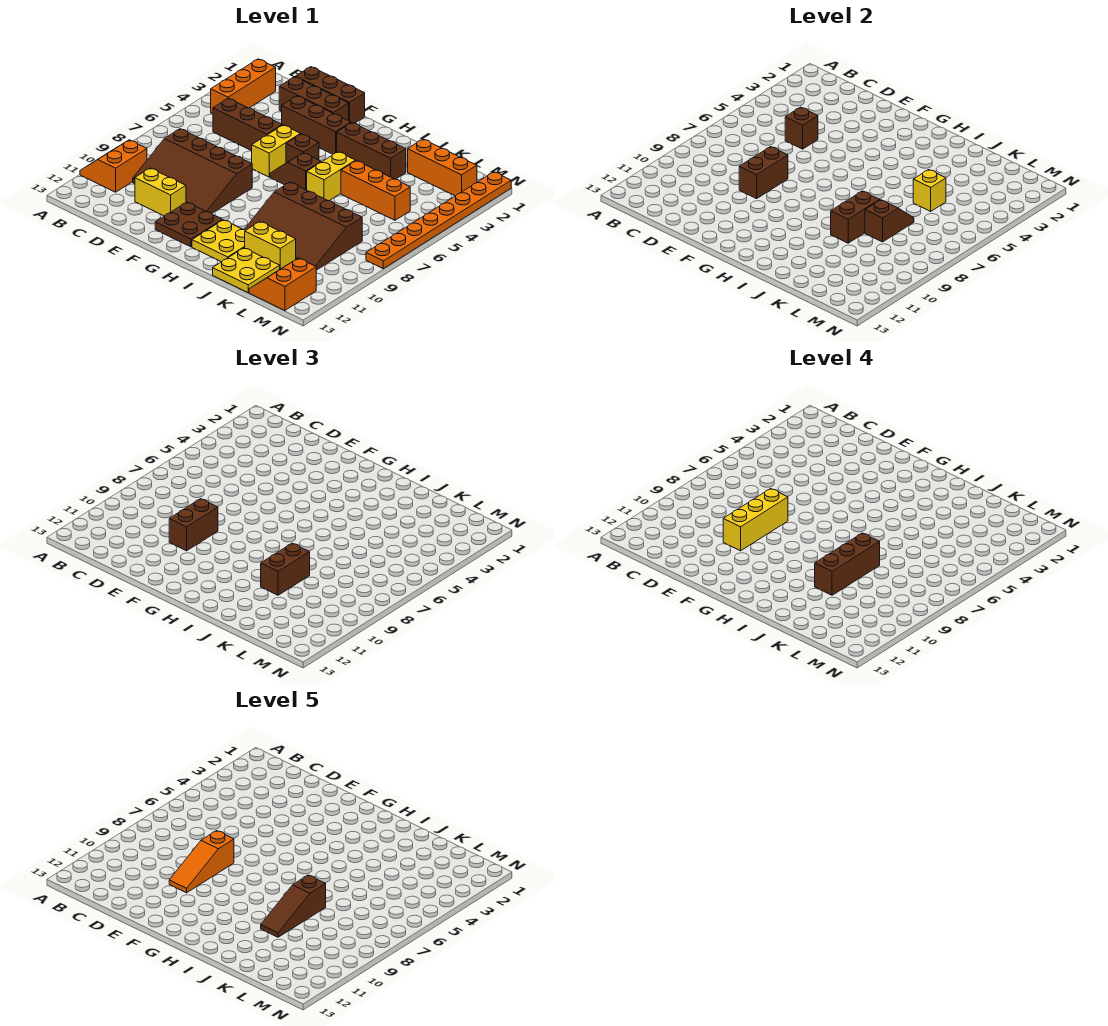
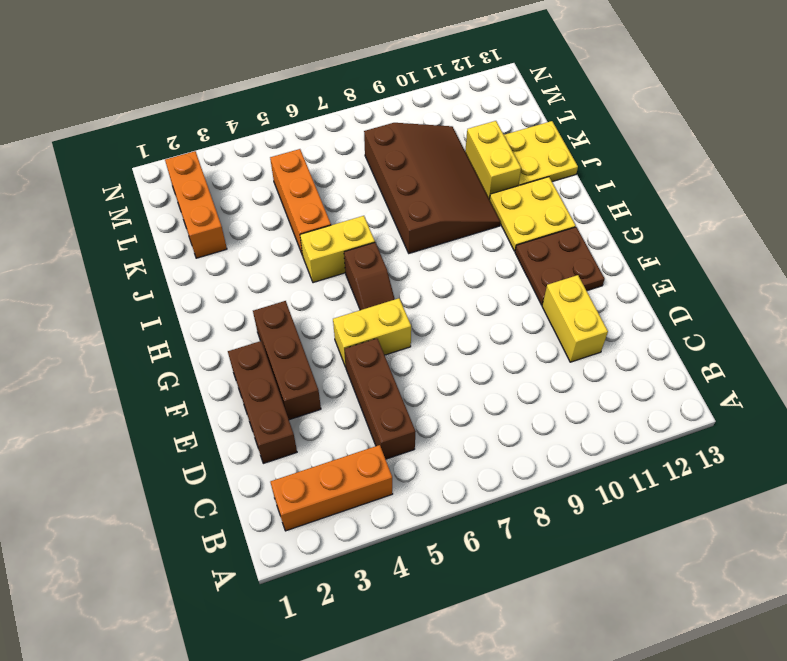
none -> orange slope A10:B11 level 1 top B
none -> brown slope C8:F10 level 1 top 8
none -> brown brick D1:F1 level 1
none -> brown brick G5 level 1

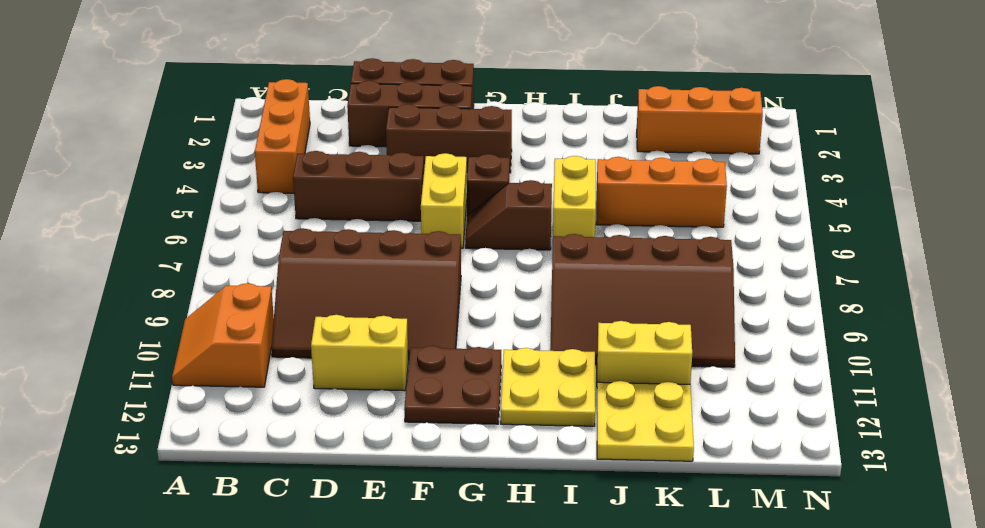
none -> brown brick H3:J3 level 1
none -> orange slope L12:M13 level 1 top M
none -> orange plate N1:N8 level 1
none -> brown brick D5 level 2

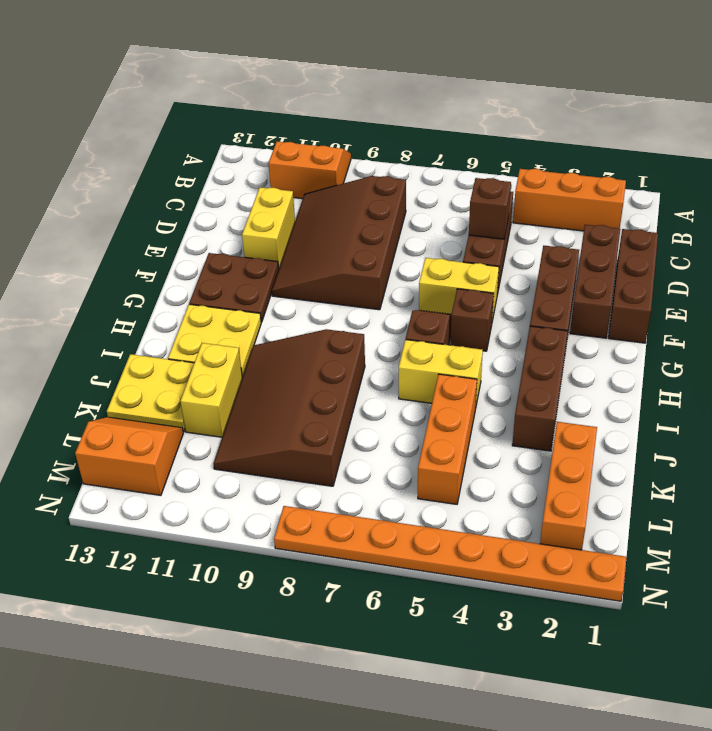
none -> brown brick E8:E9 level 2
none -> brown brick J8:J9 level 2
none -> yellow brick K5 level 2
none -> brown slope K7:K8 level 2 top 8

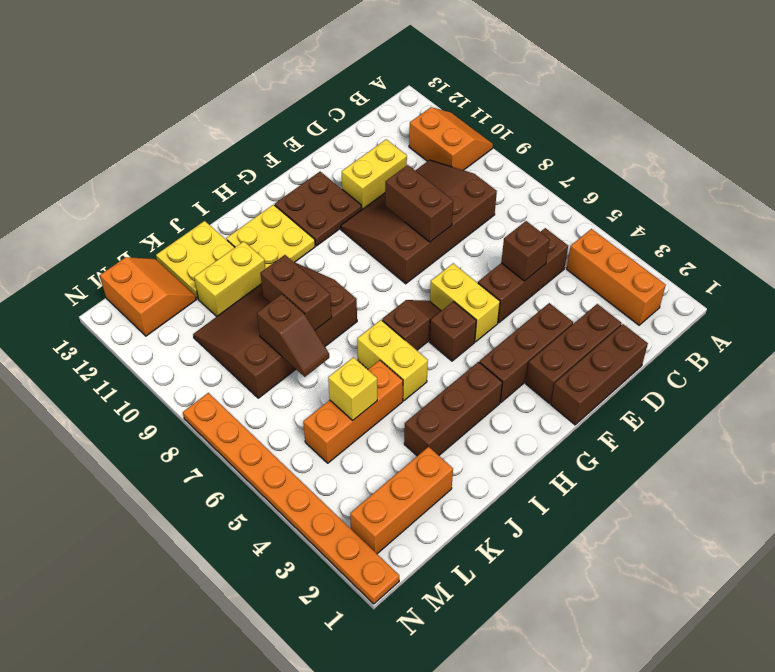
none -> brown brick E9:E10 level 3
none -> brown brick J9:J10 level 3
none -> yellow brick E8:E10 level 4
none -> brown brick J8:J10 level 4

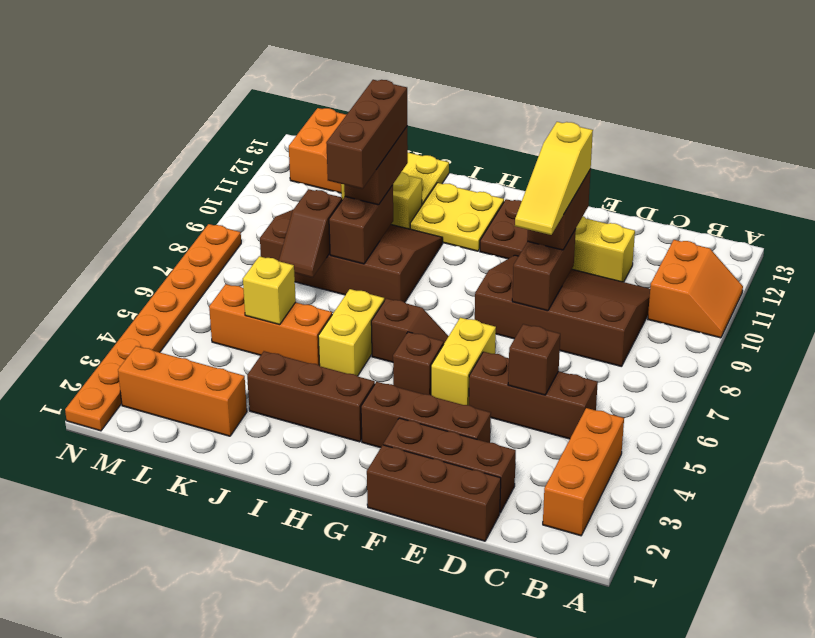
yellow slope E8:E10 level 4 top 10 -> yellow brick E8:E10 level 4
none -> orange slope E8:E10 level 5 top 8
none -> brown slope J8:J10 level 5 top 8

